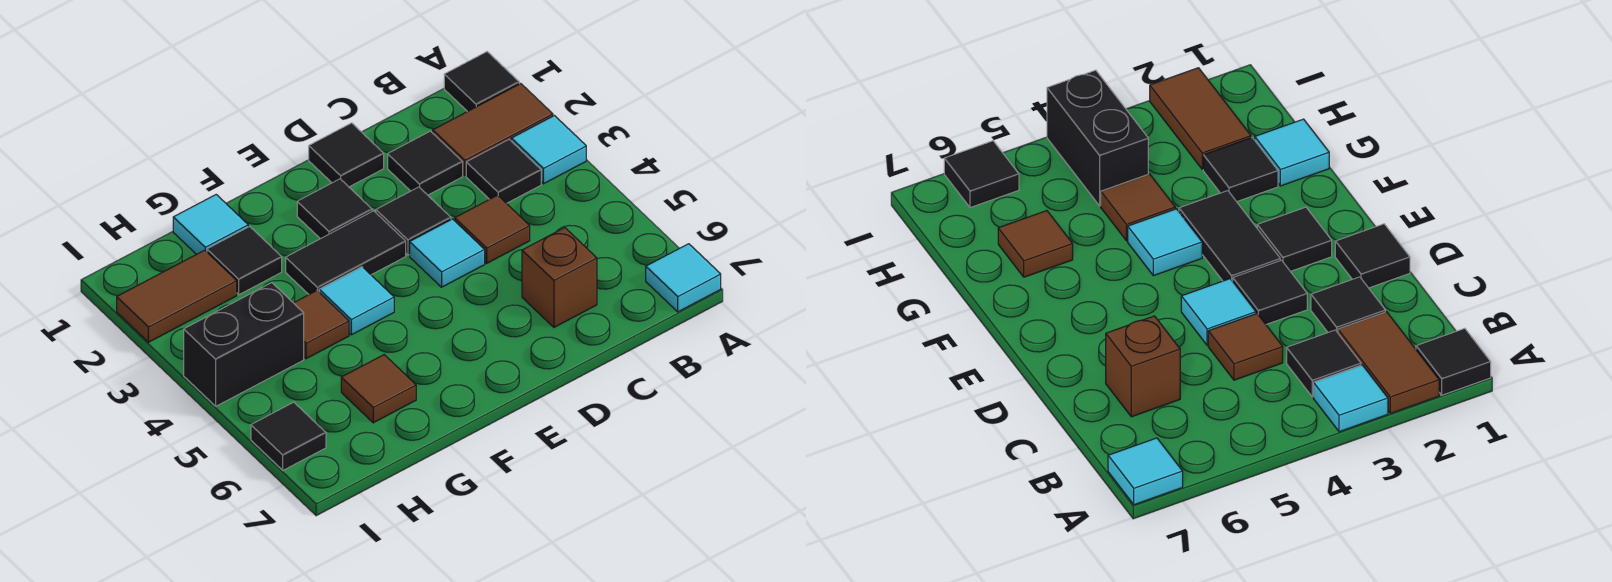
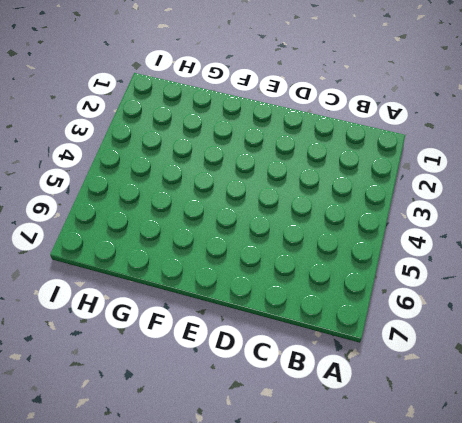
none -> black tile A1 level 1
none -> brown tile A2:B2 level 1
none -> cyan tile A3 level 1

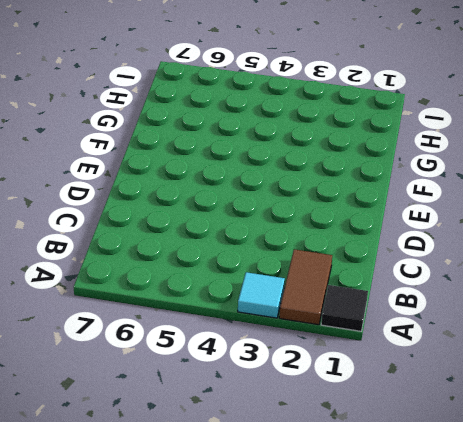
none -> cyan tile A7 level 1
none -> black tile B3 level 1
none -> black tile C2 level 1

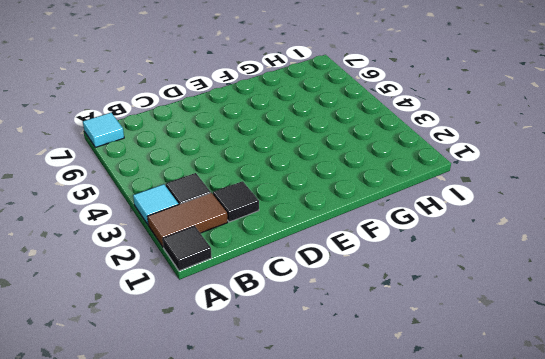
none -> brown tile C4 level 1
none -> brown brick C6 level 1
none -> black tile D1 level 1

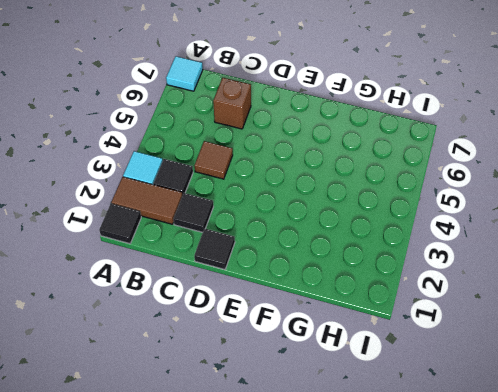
none -> black tile D3 level 1
none -> cyan tile D4 level 1
none -> black tile E2 level 1

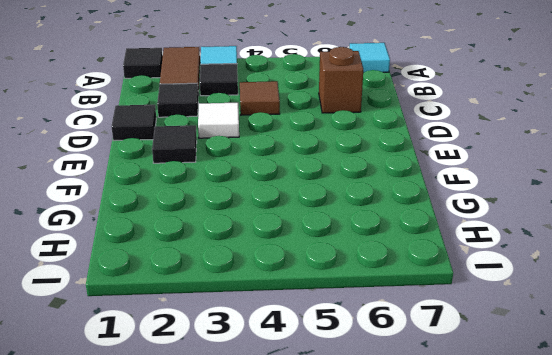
white tile D3 level 1 -> black tile D3 level 1
none -> cyan tile D4 level 1
none -> black tile E3:F3 level 1
none -> cyan tile F4 level 1

